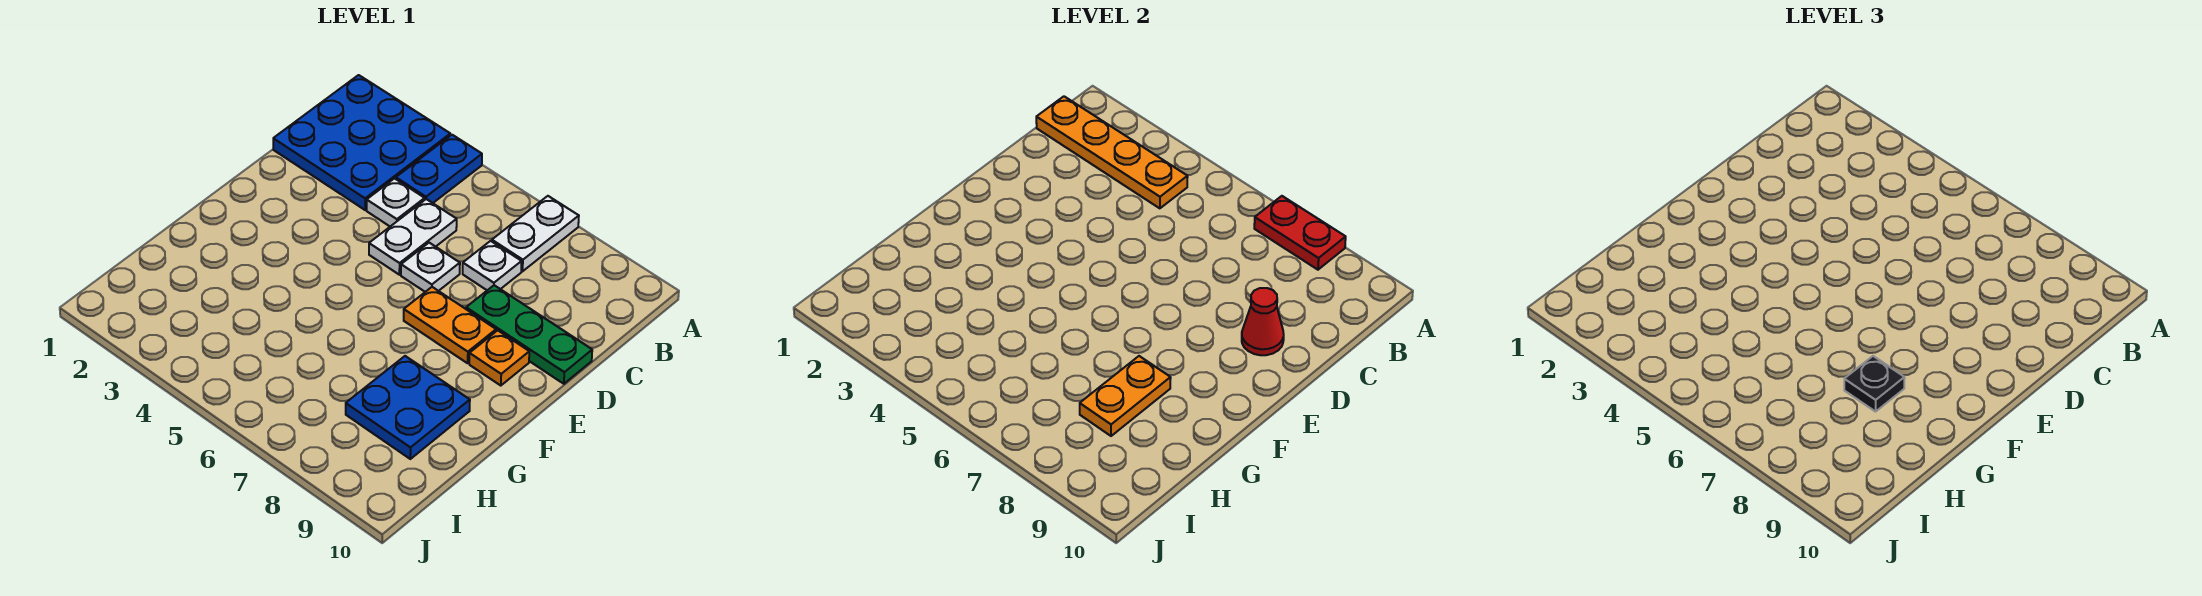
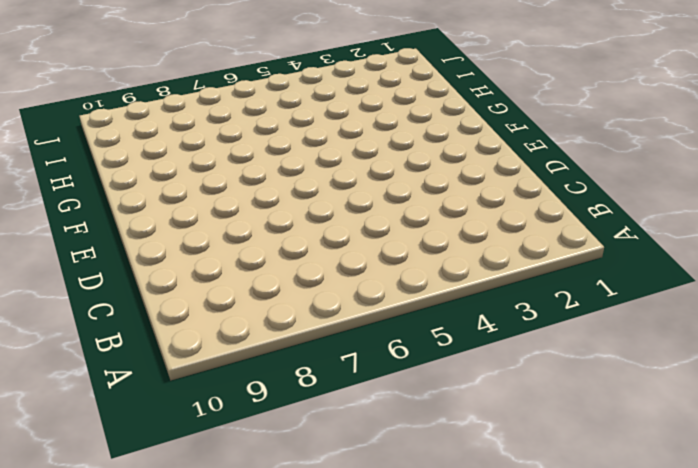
none -> blue plate A1:C3 level 1
none -> blue plate A4:B4 level 1
none -> white plate A7:B7 level 1

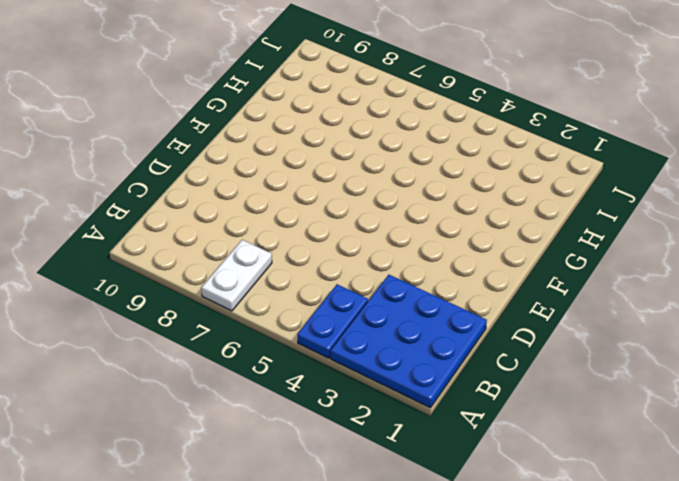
none -> white plate C4 level 1
none -> white plate C5:D5 level 1
none -> white plate C7 level 1

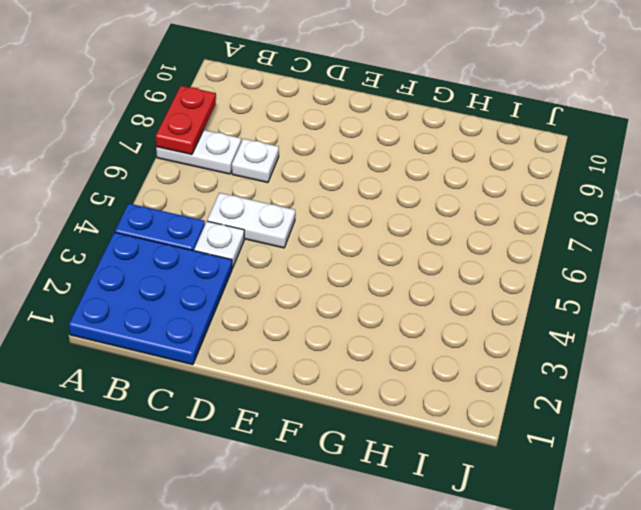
none -> white plate D6 level 1
none -> green plate D8:D10 level 1
none -> orange plate E7:E8 level 1

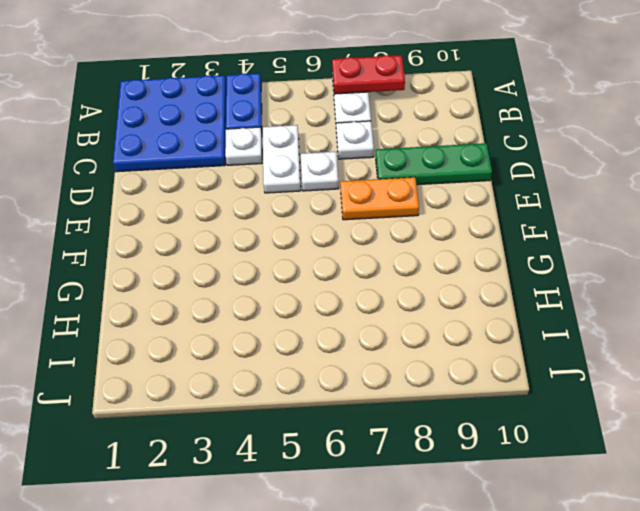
none -> orange plate E9 level 1
none -> blue plate G8:H9 level 1
none -> orange plate B1:B4 level 2

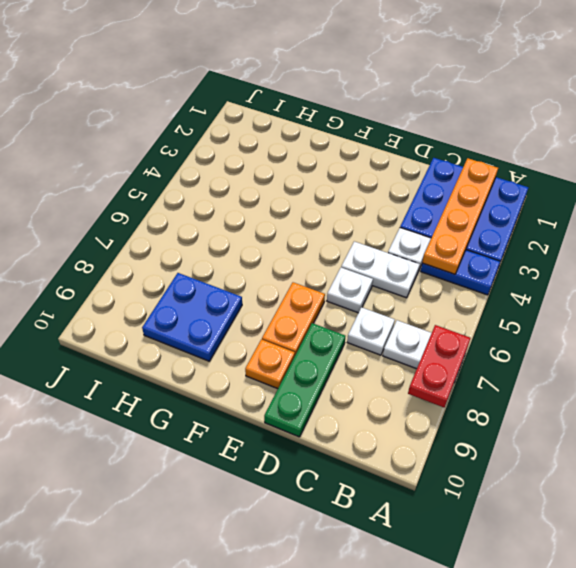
none -> red cone D9 level 2
none -> orange plate G8:H8 level 2
none -> black plate G8 level 3

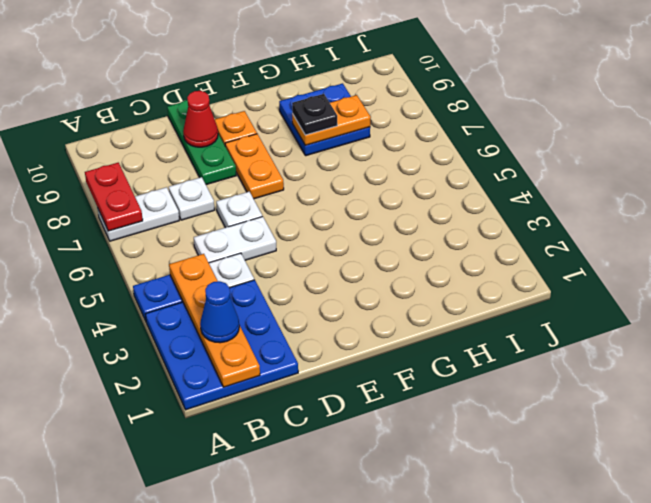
blue cone B2 level 3 -> none

